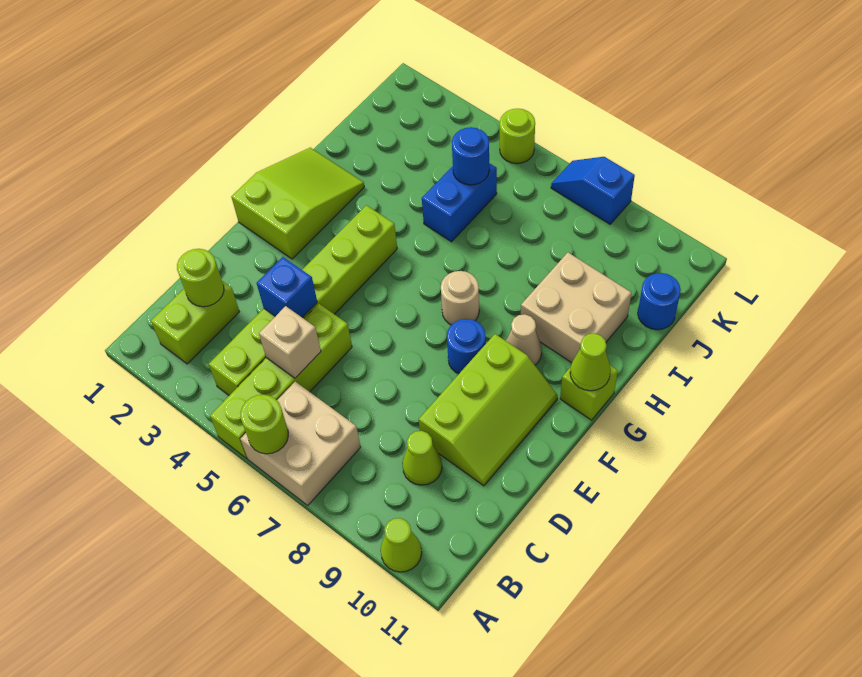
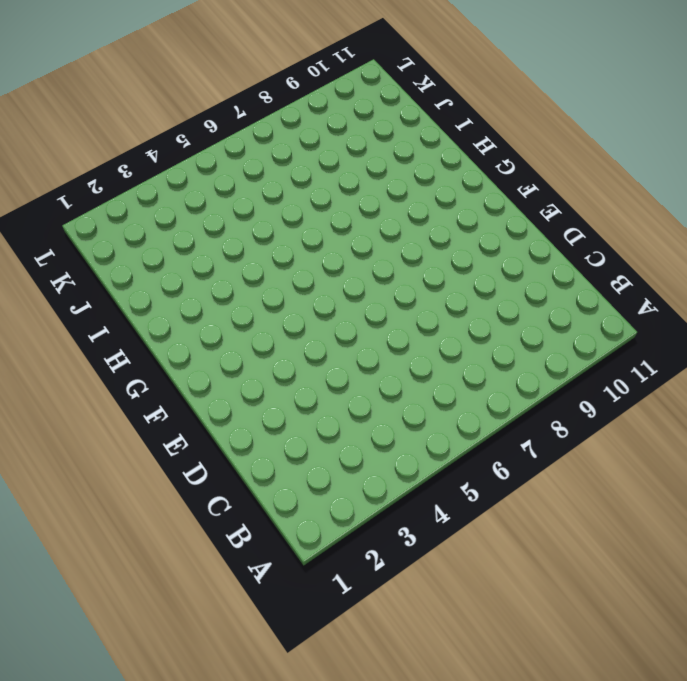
none -> lime brick A5:D5 level 1
none -> tan brick A6:B7 level 1
none -> lime cone A10 level 1

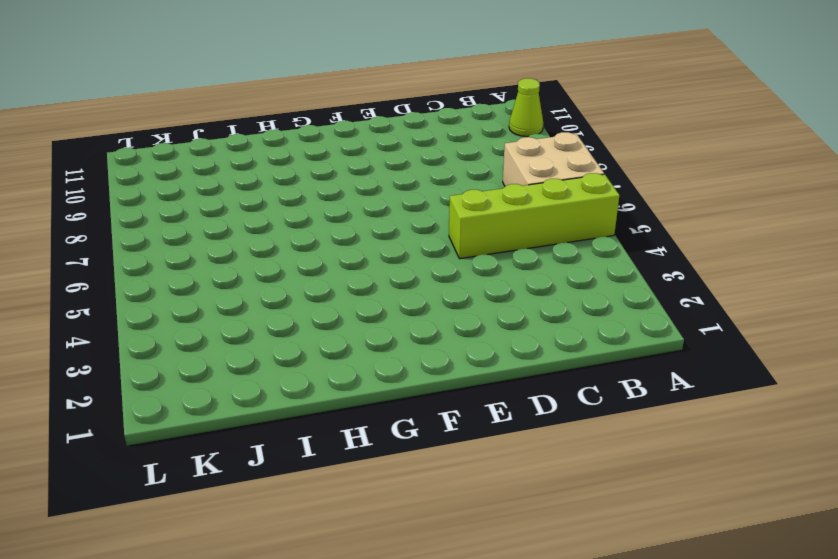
none -> lime brick B2:C2 level 1
none -> lime brick B4:G4 level 1
none -> lime cone C9 level 1

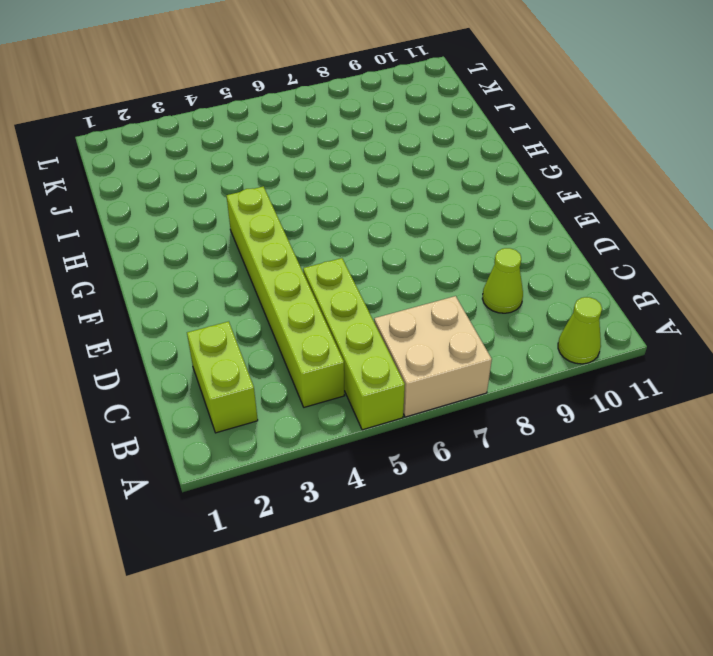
none -> lime slope D9:F10 level 1 top 9
none -> lime slope F1:H2 level 1 top F
none -> blue round brick F8 level 1

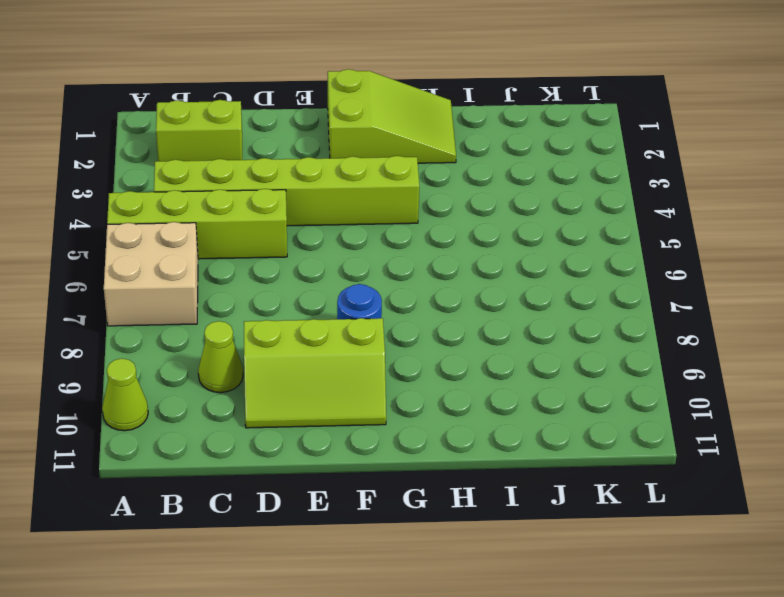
none -> tan round brick G7 level 1
none -> tan cone G9 level 1
none -> lime brick G11 level 1

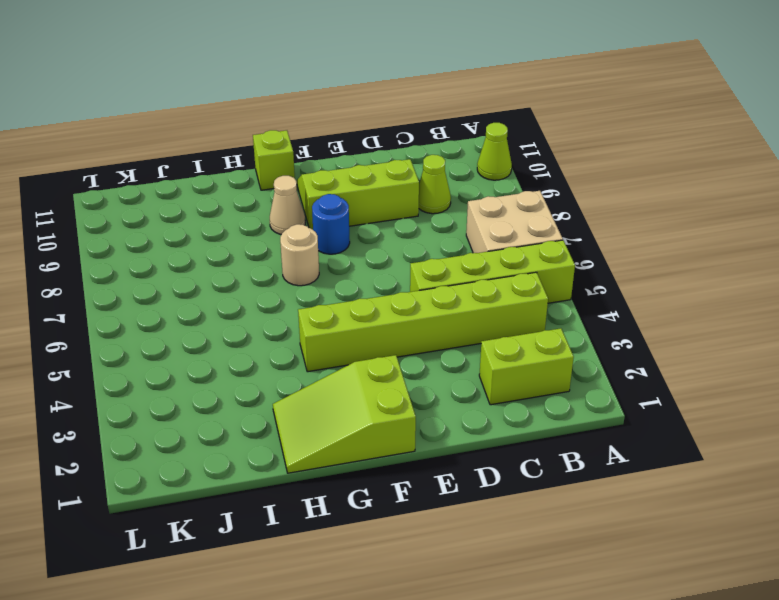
none -> tan brick H9:I10 level 1
none -> blue brick I5:J5 level 1
none -> blue round brick J11 level 1

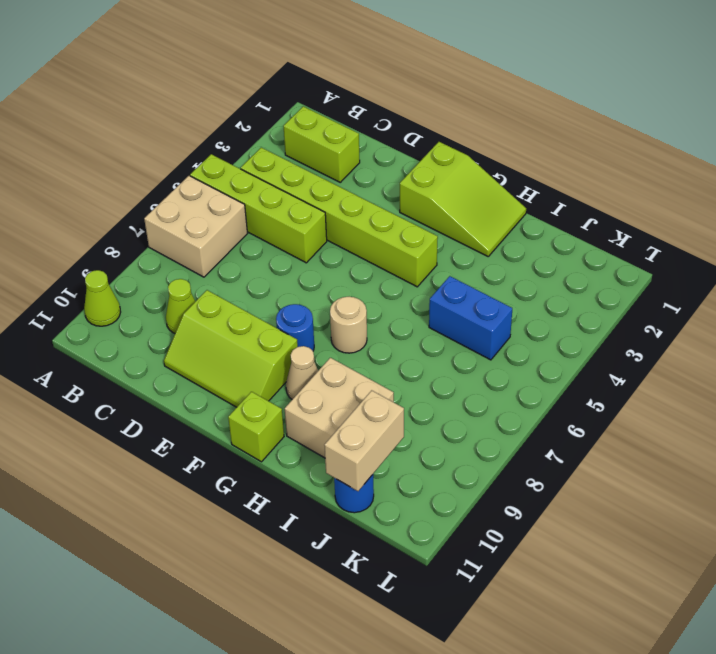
tan brick J10:J11 level 2 -> none
none -> lime round brick L5 level 1
none -> blue slope L7:L8 level 1 top 8
none -> lime round brick A6 level 2

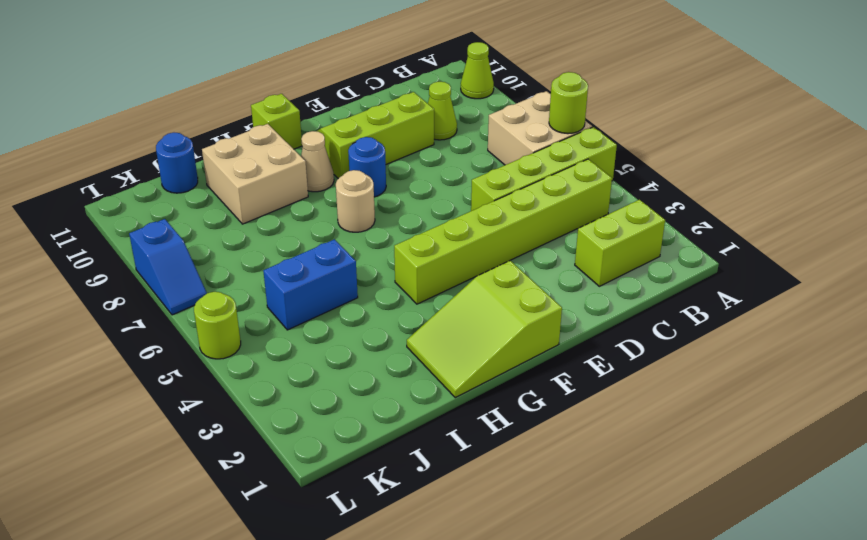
none -> lime round brick C2 level 2
none -> tan brick C5 level 2
none -> blue brick D4 level 2

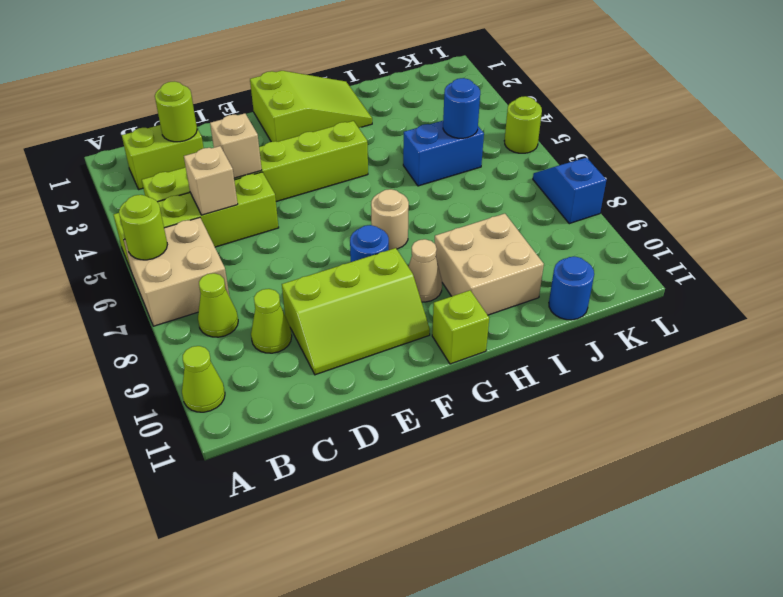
lime cone B8 level 1 -> lime cone G11 level 2
tan brick D4 level 2 -> blue brick D4 level 2

